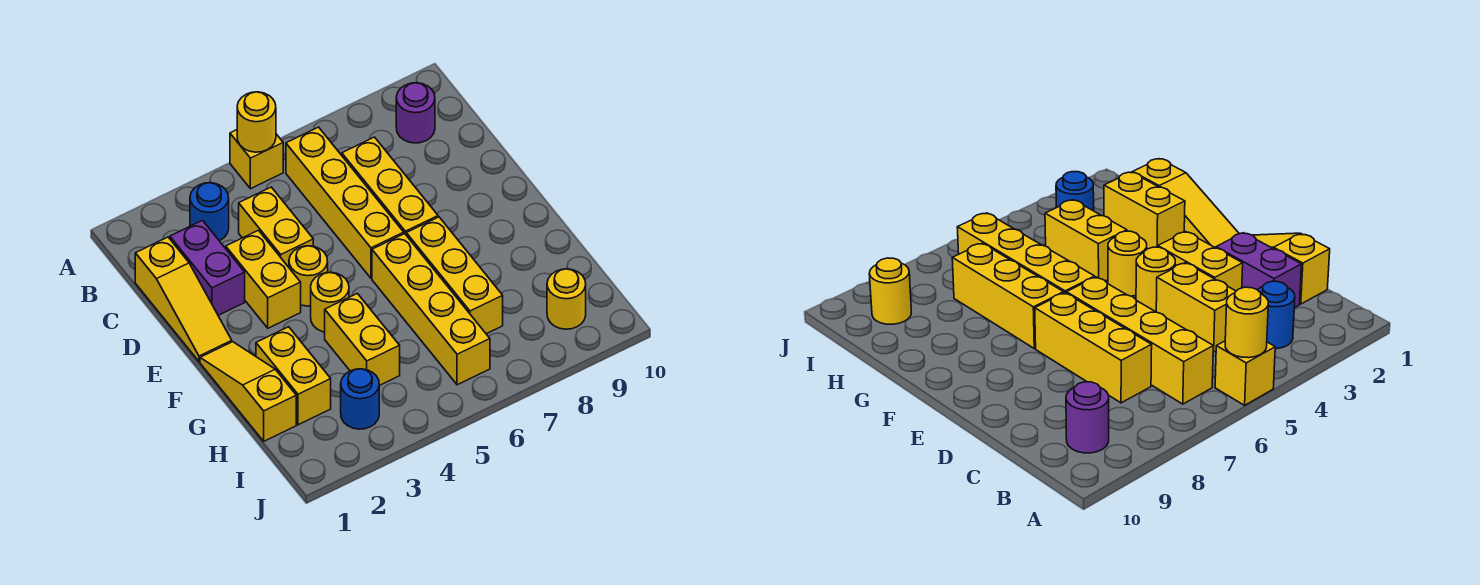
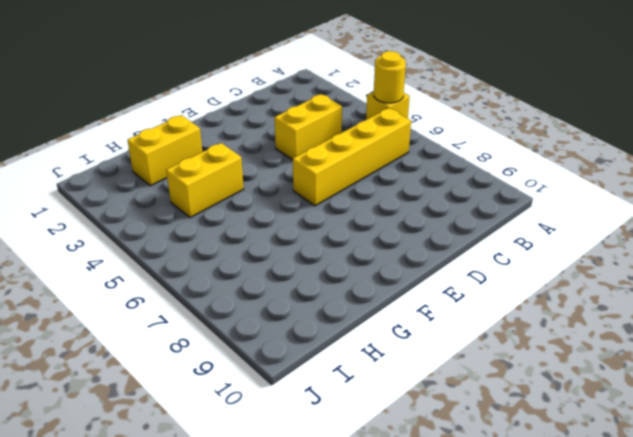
none -> blue round brick B3 level 1
none -> purple round brick B9 level 1
none -> yellow slope C1:E1 level 1 top C

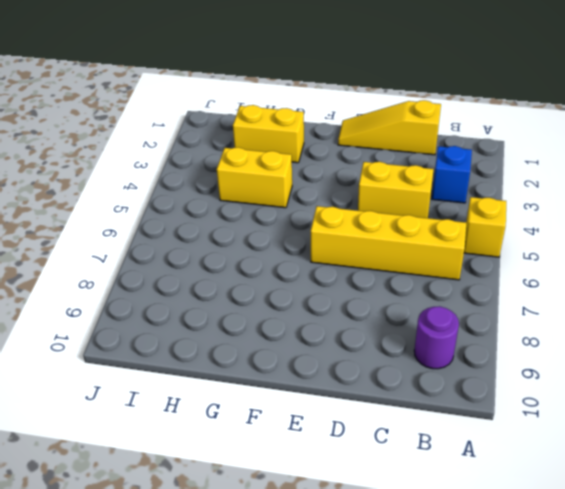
blue brick B3 level 1 -> blue round brick B3 level 1
none -> purple brick C2:D2 level 1
none -> yellow brick C7:E7 level 1
none -> yellow brick D3:E3 level 1

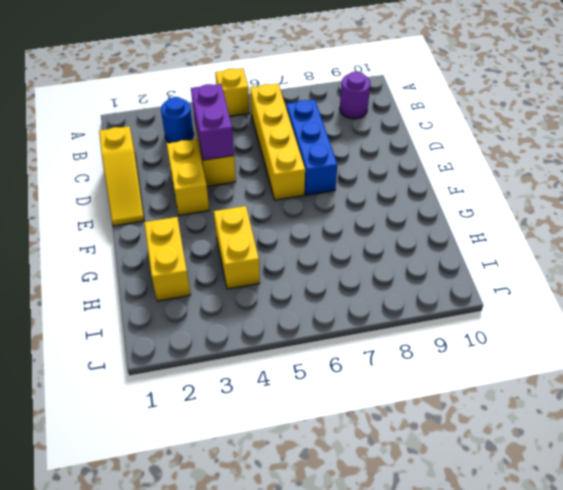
purple brick C4:D4 level 2 -> purple brick C2:D2 level 1
blue brick C7:E7 level 1 -> yellow brick C7:E7 level 1
none -> yellow round brick E4 level 1
none -> yellow slope F1:H1 level 1 top H
none -> yellow round brick F4 level 1

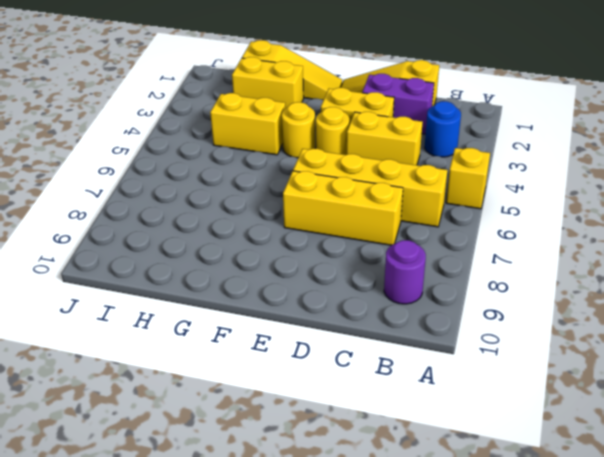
none -> yellow brick F6:I6 level 1
none -> yellow brick F7:H7 level 1
none -> blue round brick I3 level 1

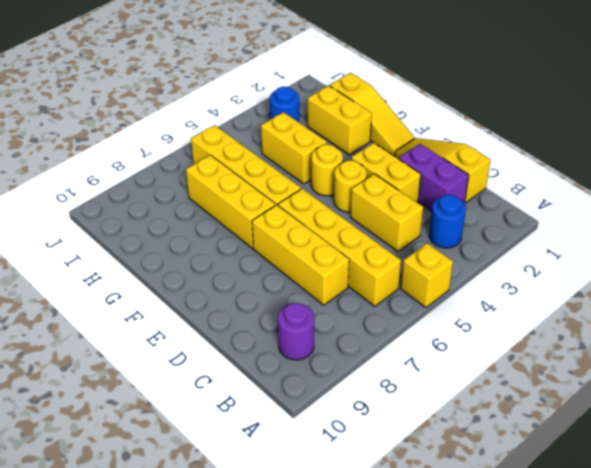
none -> yellow round brick I9 level 1
none -> yellow round brick A5 level 2

